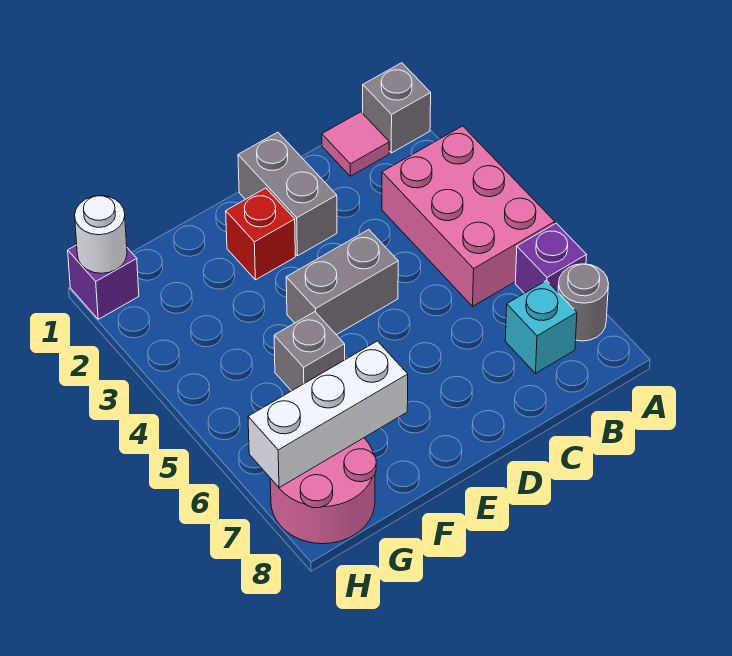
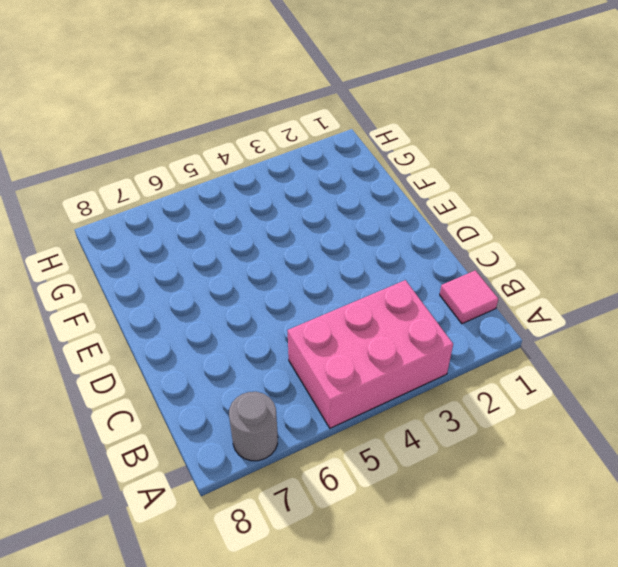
none -> grey brick A1 level 1
none -> purple brick A6 level 1
none -> cyan brick B7 level 1

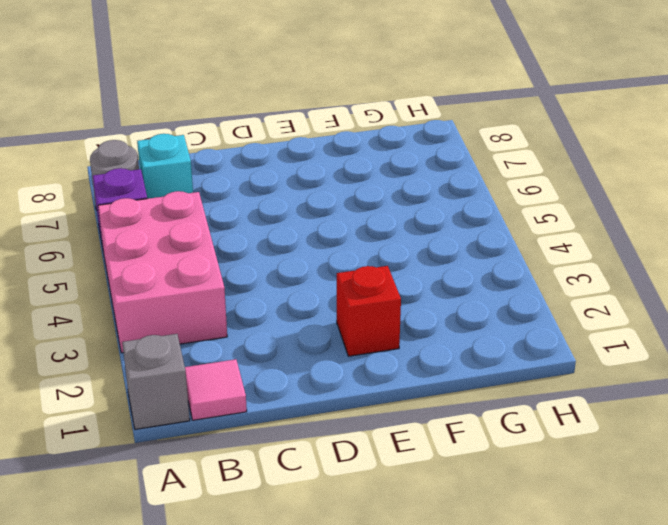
none -> grey brick D1:D2 level 1
none -> grey brick D4:E4 level 1
none -> grey brick F5 level 1

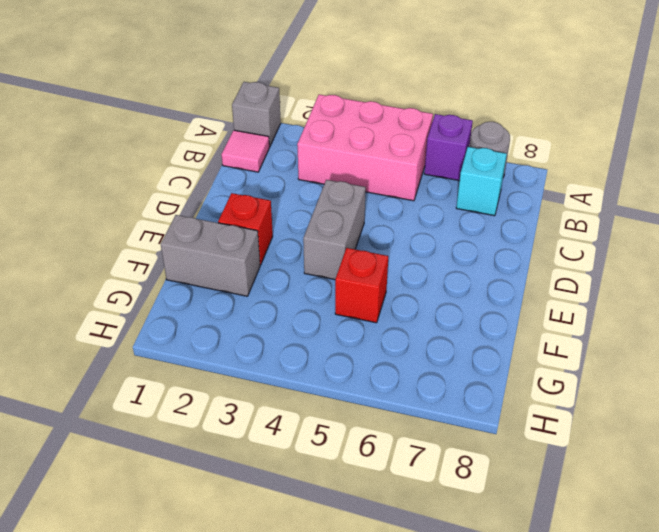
grey brick F1:F2 level 1 -> grey brick D1:D2 level 1
red brick F5 level 1 -> grey brick F5 level 1
none -> pink round brick G7:H8 level 1
none -> purple brick H1 level 1
none -> white brick F7:H7 level 2

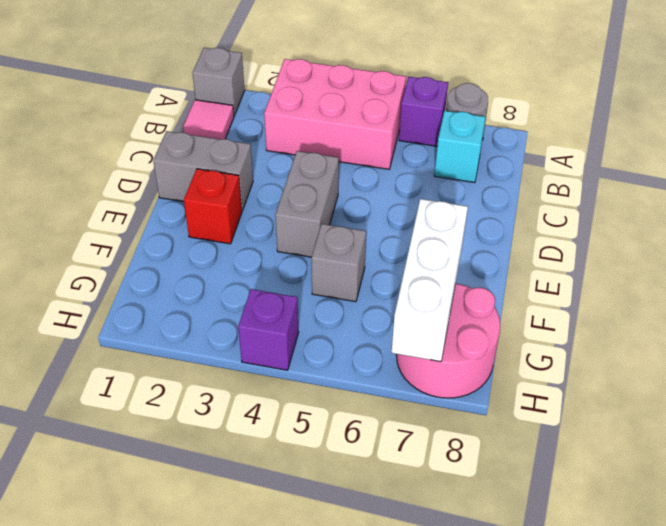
purple brick H4 level 1 -> purple brick H1 level 1
none -> white round brick H1 level 2

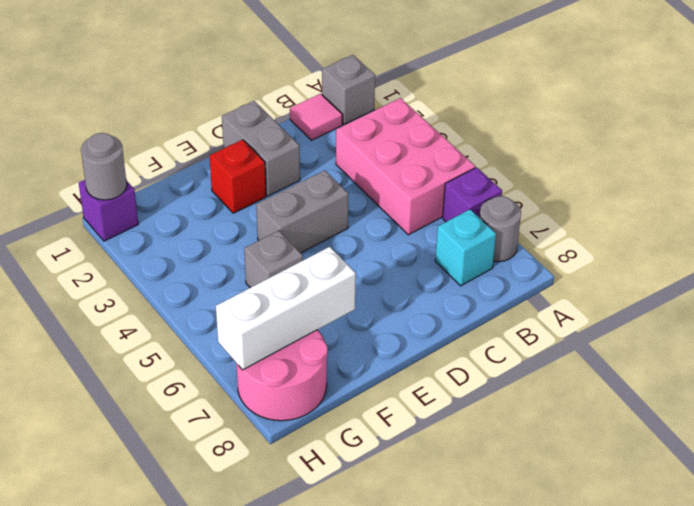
grey round brick H1 level 2 -> white round brick H1 level 2

